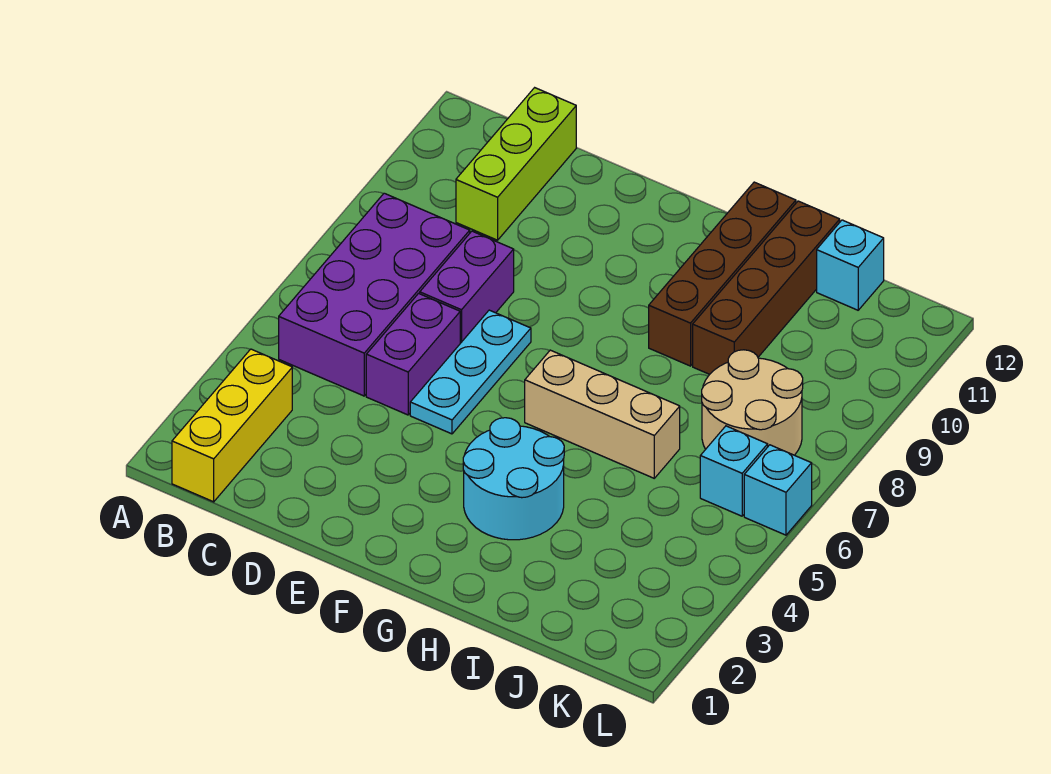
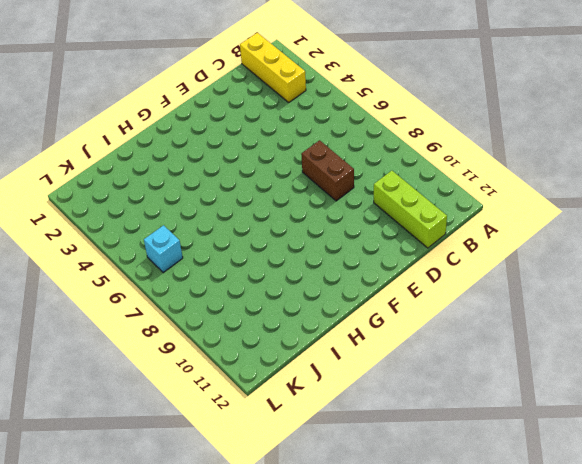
brown brick D7:D8 level 1 -> purple brick D7:D8 level 1
none -> purple brick B5:C8 level 1
none -> purple brick D5:D6 level 1
none -> cyan plate E5:E7 level 1

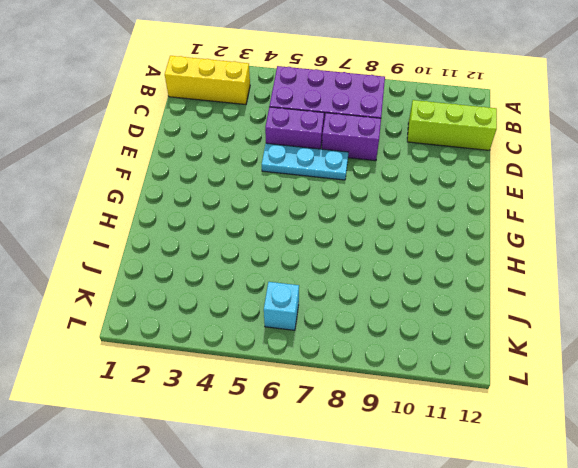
none -> cyan round brick G3:H4 level 1
none -> tan brick G6:I6 level 1
none -> brown brick H9:H12 level 1

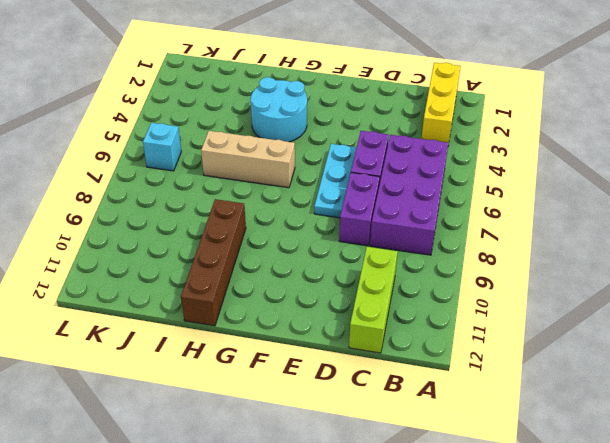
none -> brown brick I9:I12 level 1
none -> tan round brick J7:K8 level 1
none -> cyan brick J12 level 1

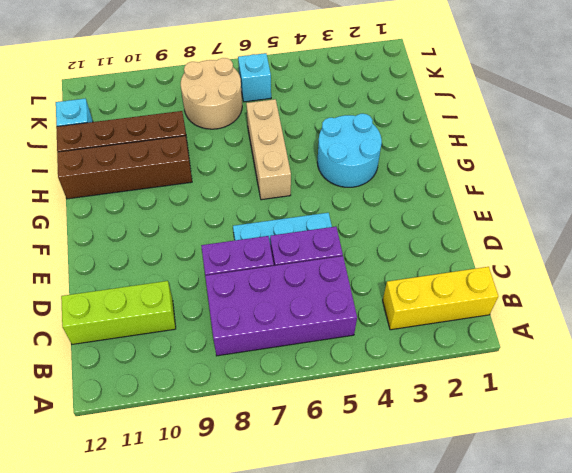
none -> cyan brick L6 level 1

